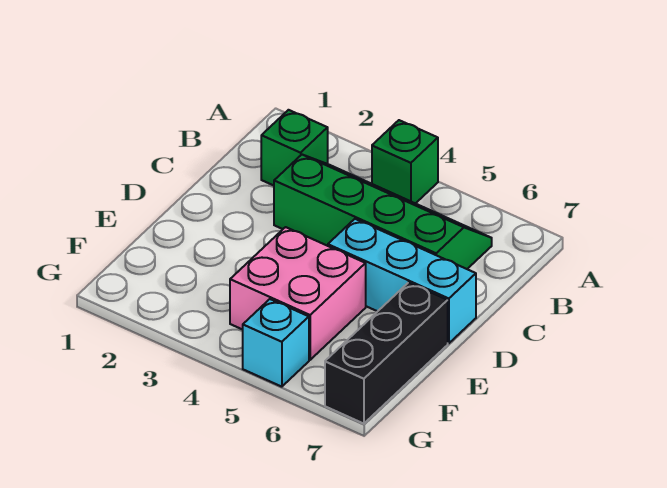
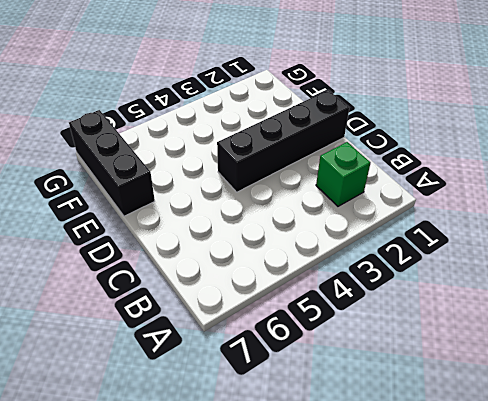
black brick D1:D4 level 1 -> none
none -> green brick A4 level 1
none -> green slope B3:C6 level 1 top C

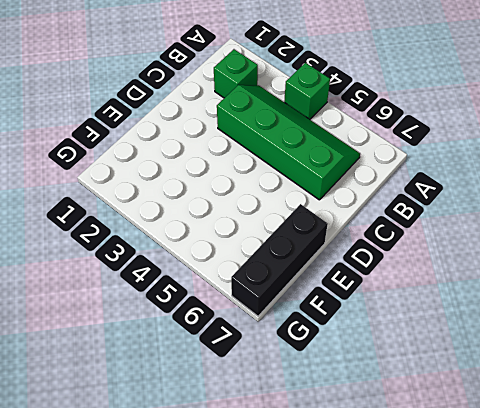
none -> cyan brick D5:D7 level 1
none -> pink brick E4:F5 level 1

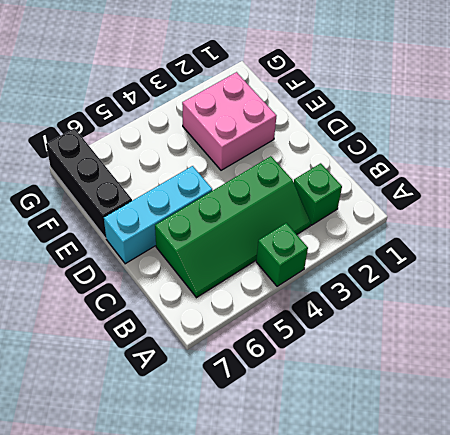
pink brick E2:F3 level 1 -> pink brick E4:F5 level 1
none -> cyan brick G5 level 1

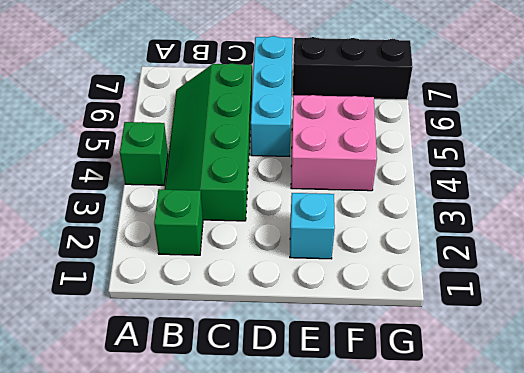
cyan brick E2 level 1 -> cyan brick G5 level 1

